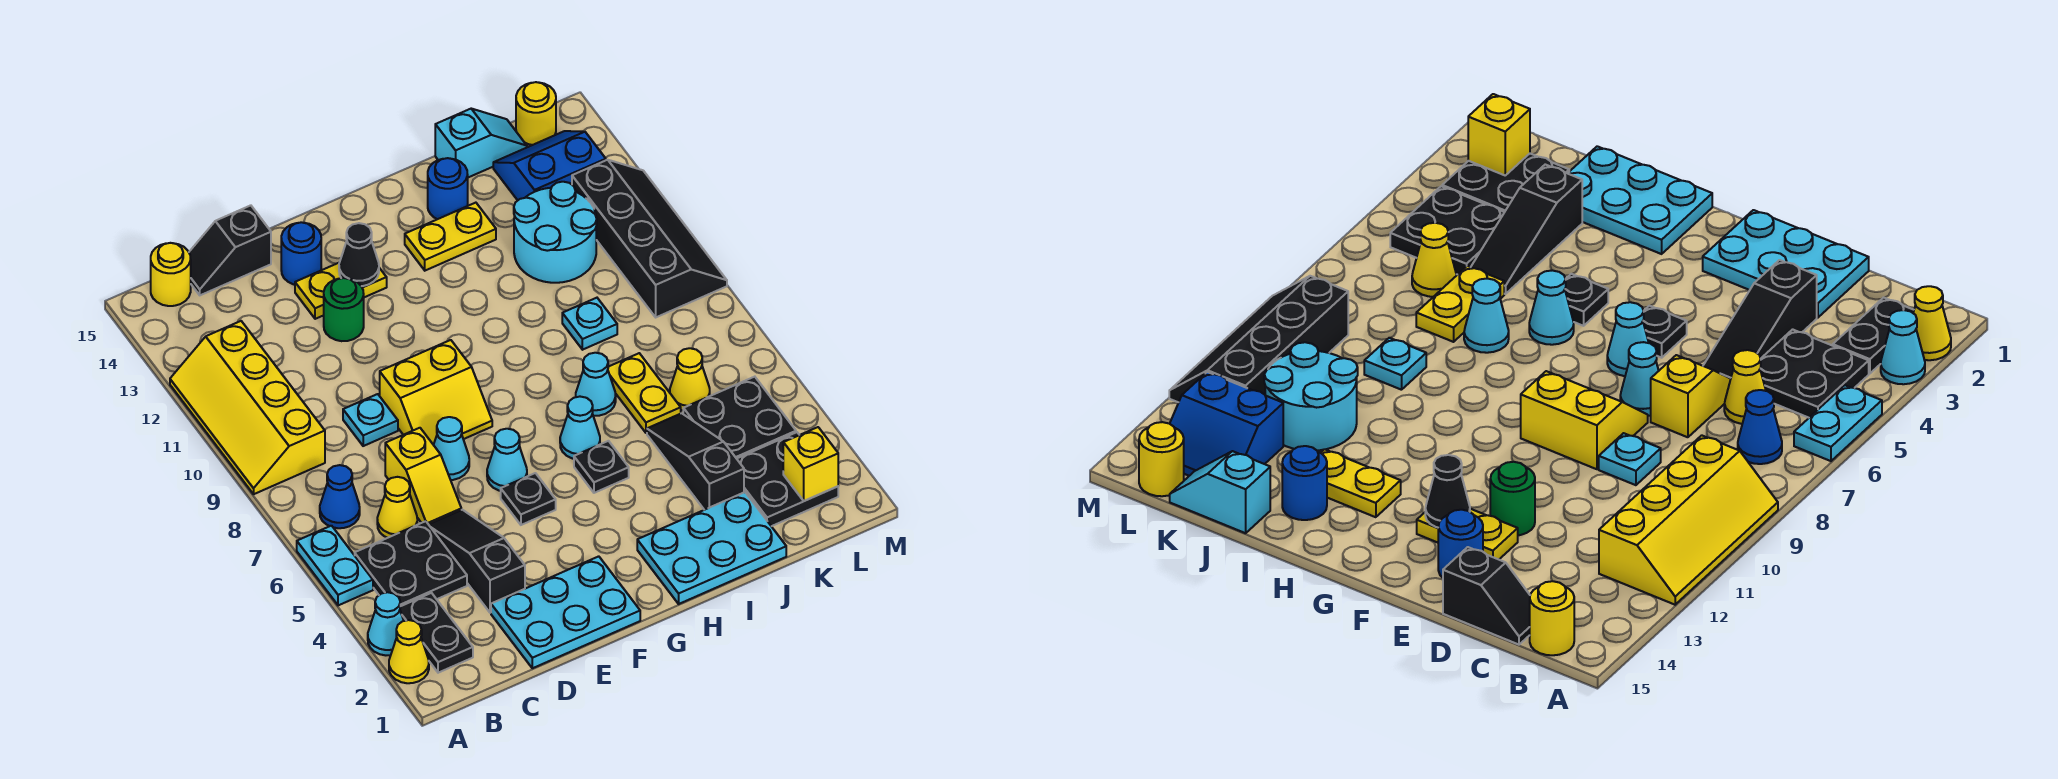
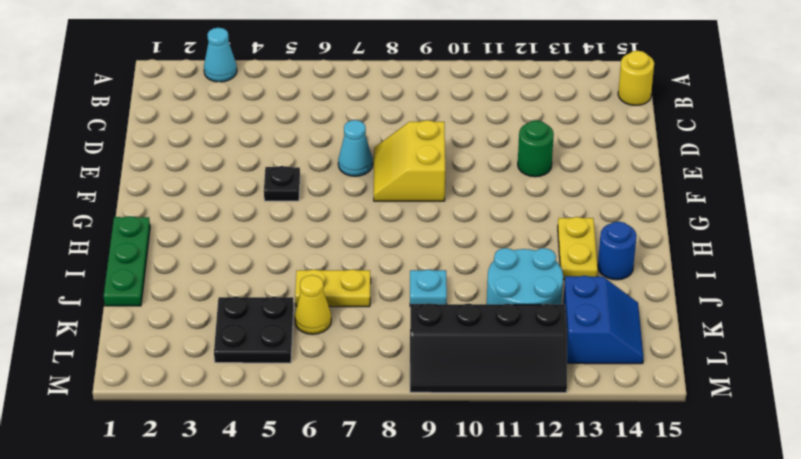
green plate H1:J1 level 1 -> cyan plate H1:J2 level 1
none -> yellow cone A2 level 1
none -> cyan plate A5:A6 level 1
none -> yellow slope A9:B12 level 1 top B
none -> black plate B2:B3 level 1

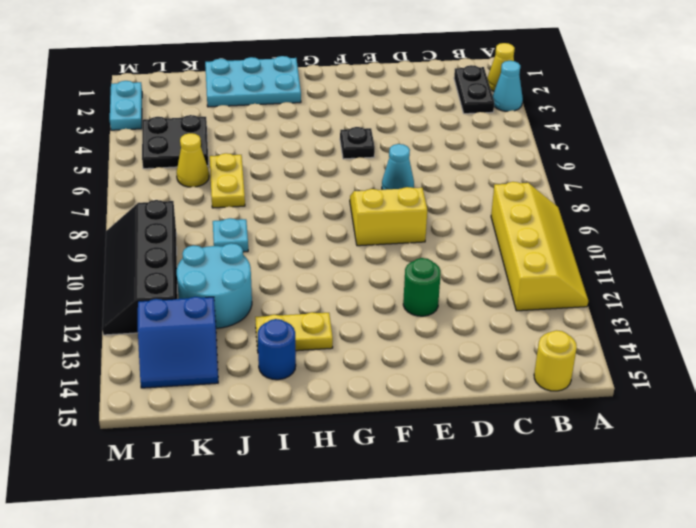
cyan plate M2:M3 level 1 -> cyan plate A5:A6 level 1
none -> black plate B4:C5 level 1
none -> blue cone B7 level 1
none -> yellow cone C6 level 1
none -> black slope C15:D15 level 1 top D

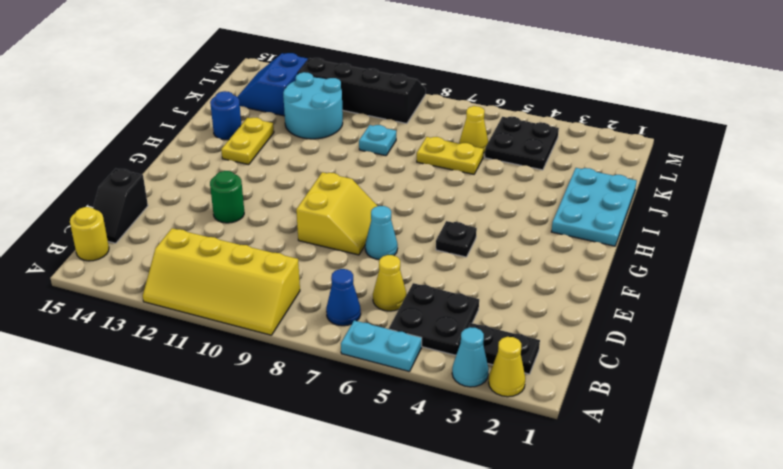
none -> cyan plate D1:F2 level 1
none -> black slope D3:D5 level 1 top 3
none -> yellow slope D6:D7 level 1 top 7
none -> cyan plate D9 level 1

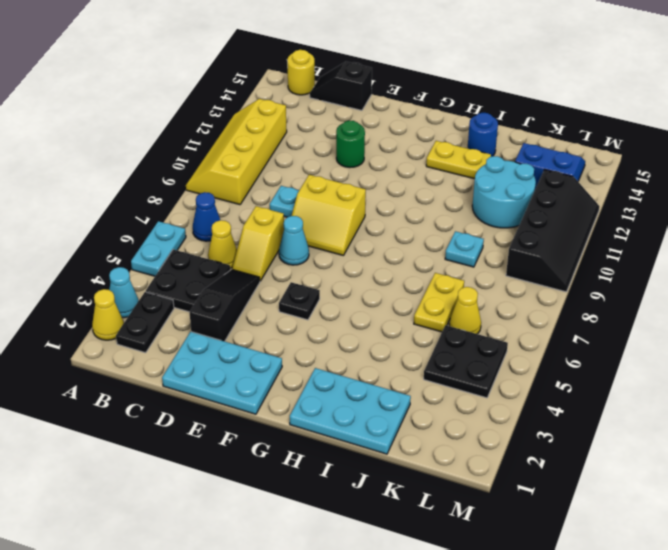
none -> yellow plate E13:F13 level 1
none -> blue round brick E14 level 1
none -> cyan cone F6 level 1
none -> black plate H5 level 1

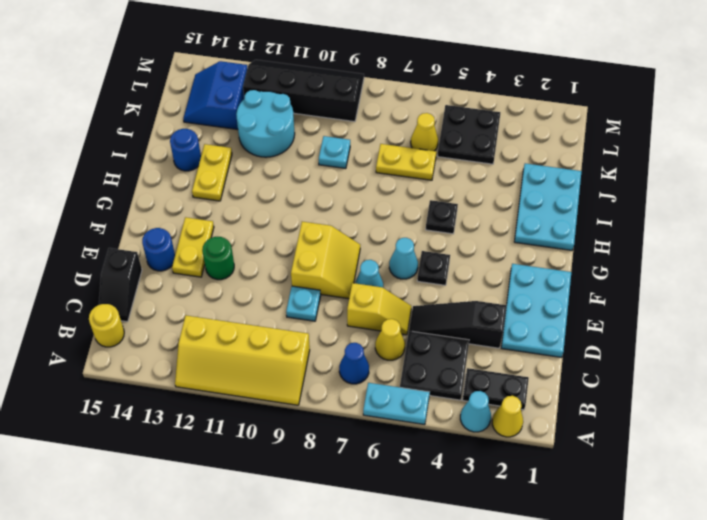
none -> cyan cone H6 level 1
none -> cyan cone I7 level 1
none -> black slope J3:J5 level 1 top 3
none -> cyan slope J15:K15 level 1 top J

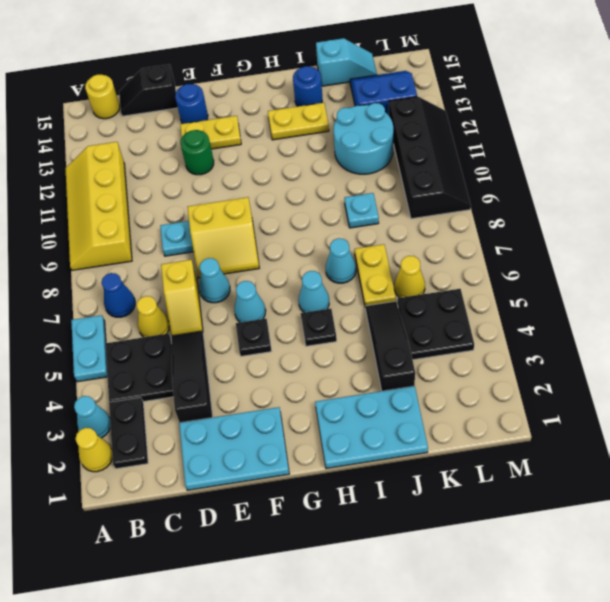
none -> black plate K2:L3 level 1
none -> yellow round brick L15 level 1
none -> black cone F13 level 2
none -> yellow brick L2 level 2

